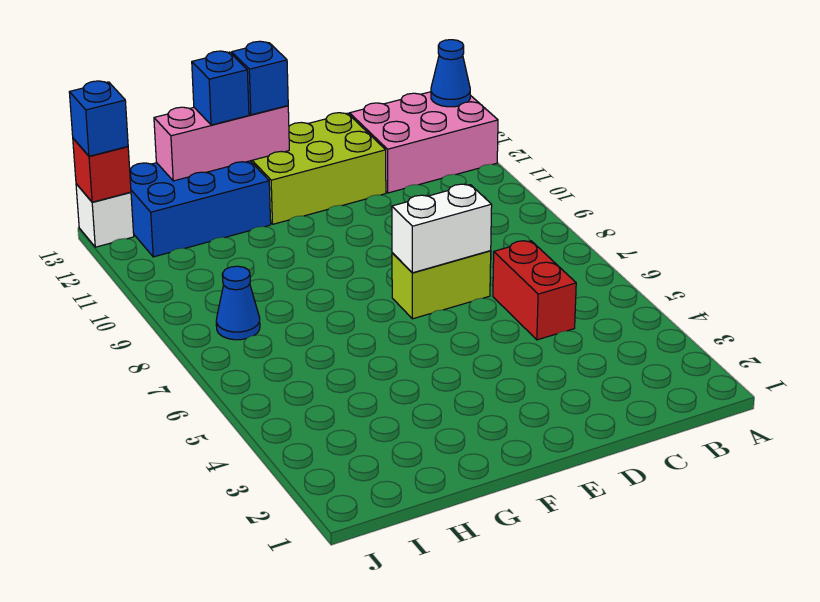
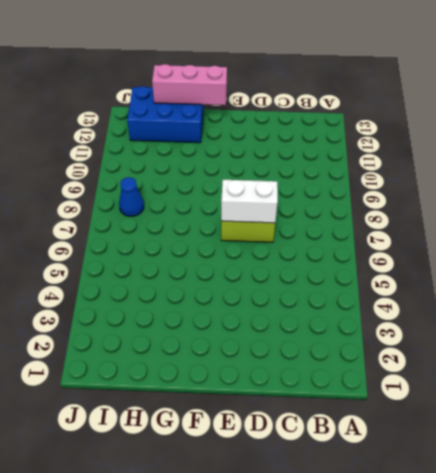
none -> pink brick A12:C13 level 1
none -> red brick C5:C6 level 1
none -> lime brick D12:F13 level 1

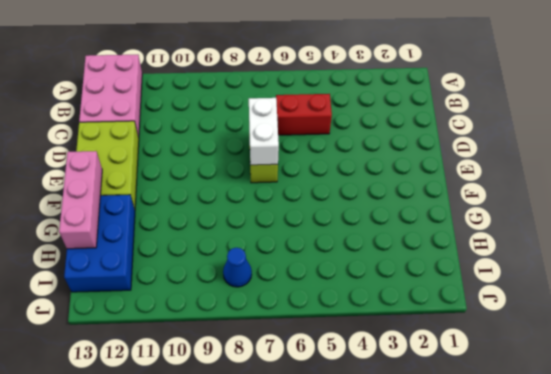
none -> white brick J13 level 1
none -> blue cone A13 level 2
none -> red brick J13 level 2

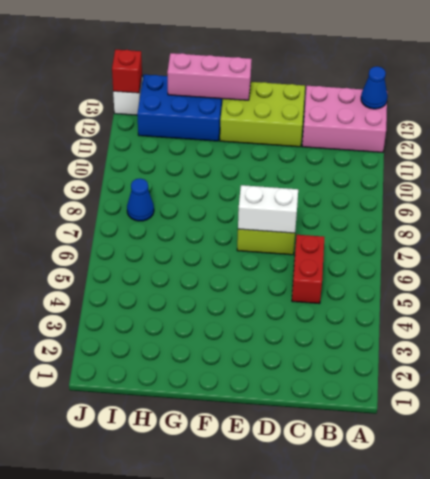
none -> blue brick F13 level 3
none -> blue brick G13 level 3
none -> blue brick J13 level 3

